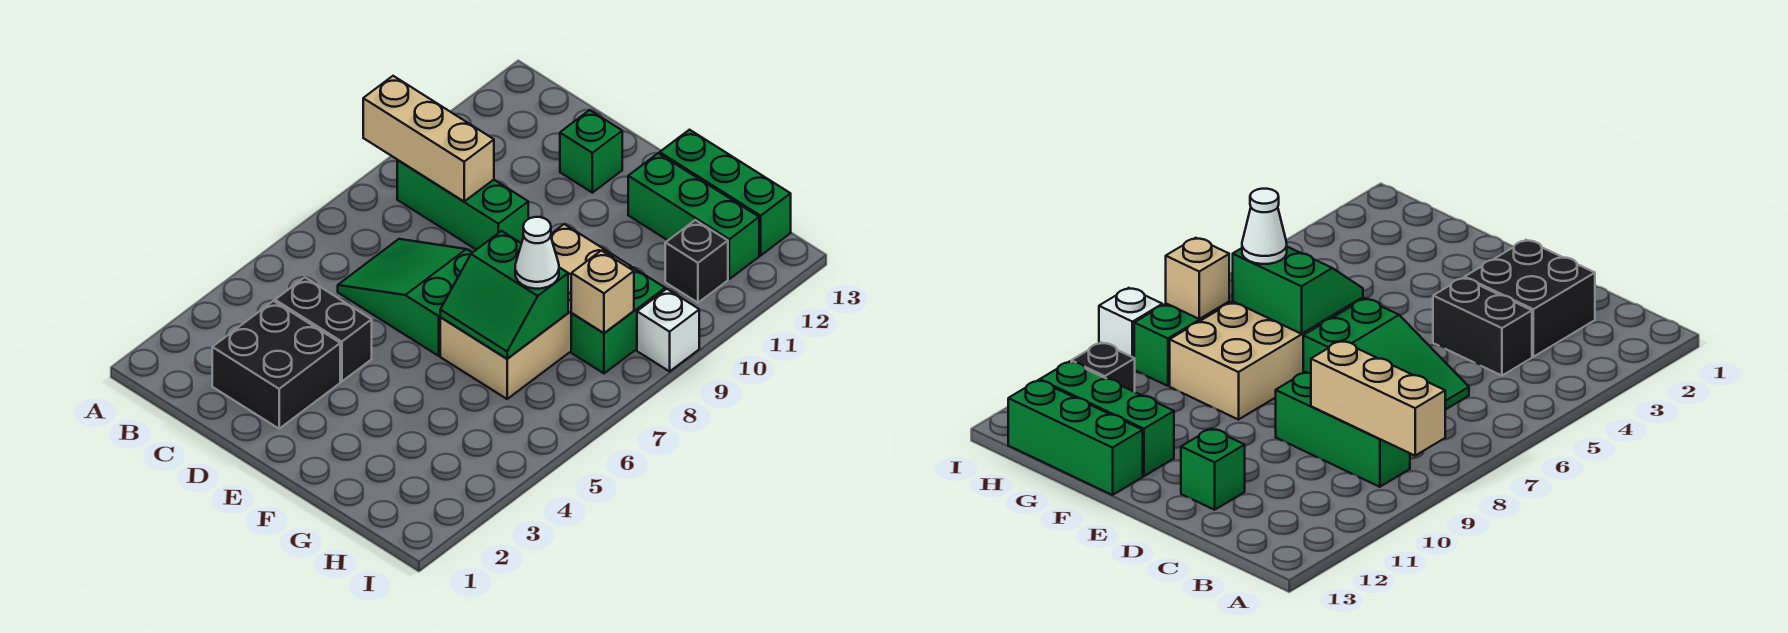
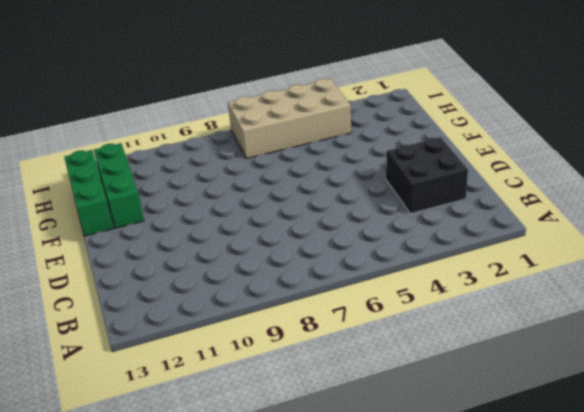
tan brick H4:I7 level 1 -> tan brick F6:G9 level 1
none -> green brick B9:D9 level 1
none -> black brick C4:D4 level 1
none -> green slope C6:E7 level 1 top E

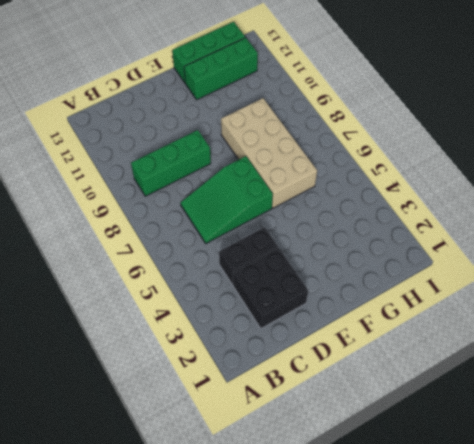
none -> green brick D12 level 1
none -> green brick H8:H9 level 1
none -> black brick H11 level 1

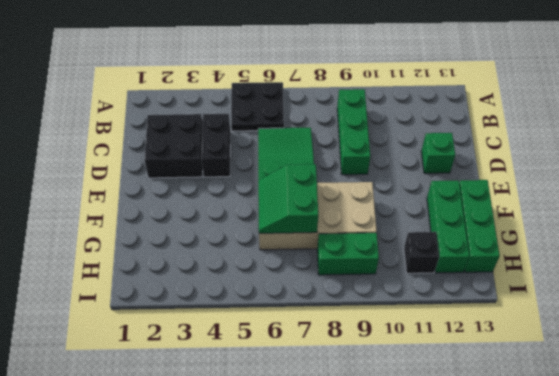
black plate A5:B6 level 1 -> none
none -> white brick I9 level 1
none -> tan brick A9:C9 level 2
none -> tan brick H8 level 2

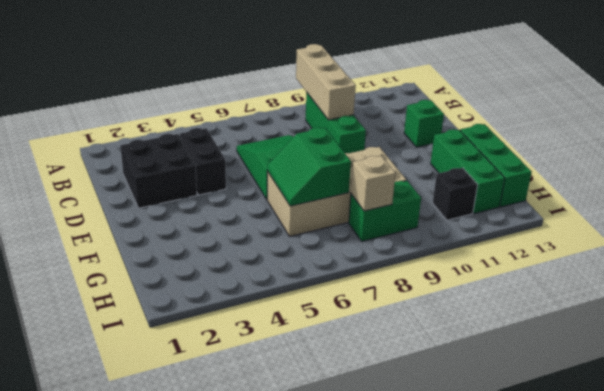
none -> white brick I9 level 1
none -> white cone G7 level 3

